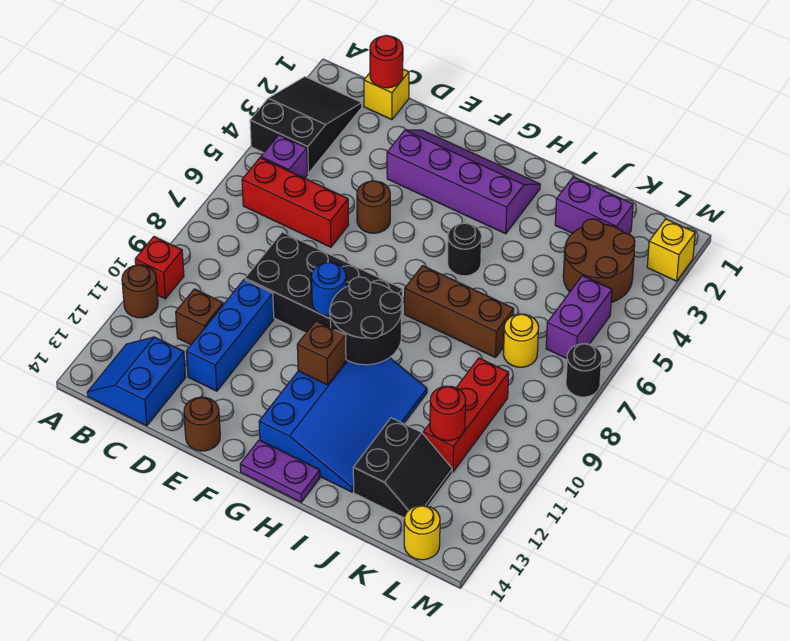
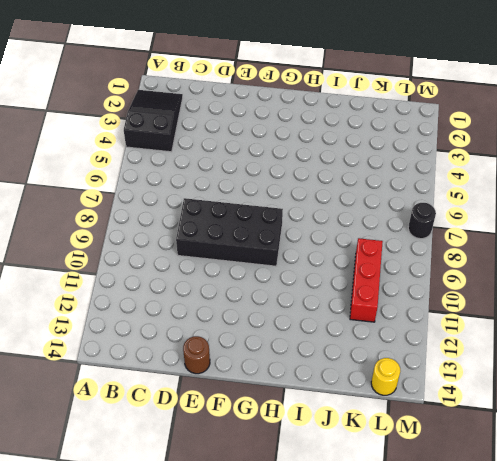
none -> red brick A10 level 1
none -> brown round brick A11 level 1
none -> purple brick B5 level 1
none -> red brick B6:D6 level 1

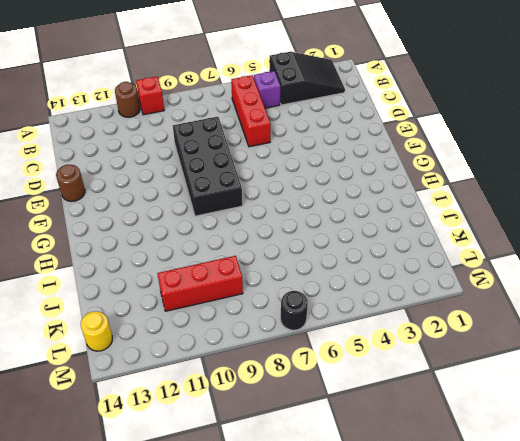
none -> blue slope B13:C14 level 1 top C
none -> yellow brick C1 level 1
none -> brown brick C11 level 1
none -> blue brick D10:D12 level 1

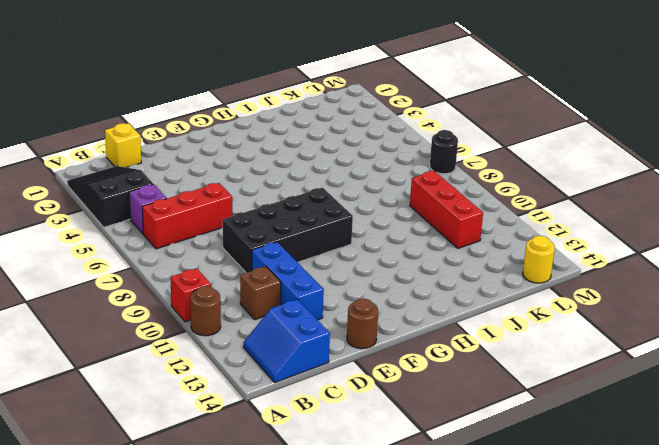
none -> purple slope E2:H3 level 1 top 3
none -> brown round brick E5 level 1
none -> blue slope G10:I13 level 1 top G
none -> purple plate G14:H14 level 1

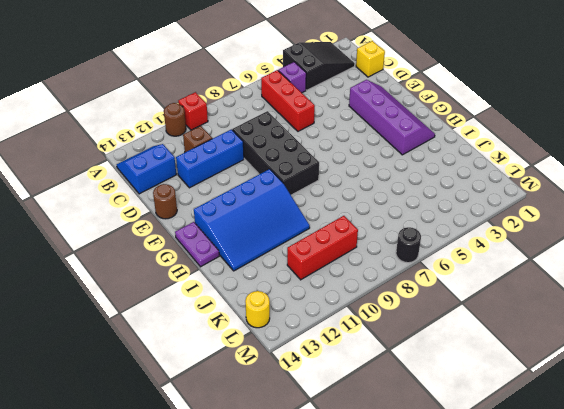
none -> brown round brick E5 level 1
none -> black round brick H5 level 1
none -> brown brick H7:J7 level 1
none -> purple brick J2:K2 level 1

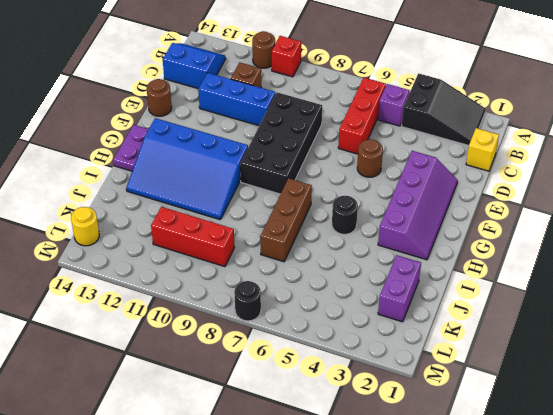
none -> black slope J12:K13 level 1 top J
none -> brown round brick K3:L4 level 1
none -> yellow round brick K7 level 1
none -> purple brick L5:L6 level 1

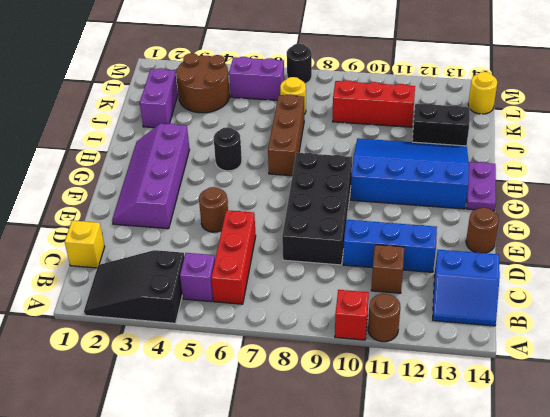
none -> yellow brick M2 level 1
none -> red round brick C1 level 2
none -> blue round brick F9 level 2
none -> black round brick G9:H10 level 2

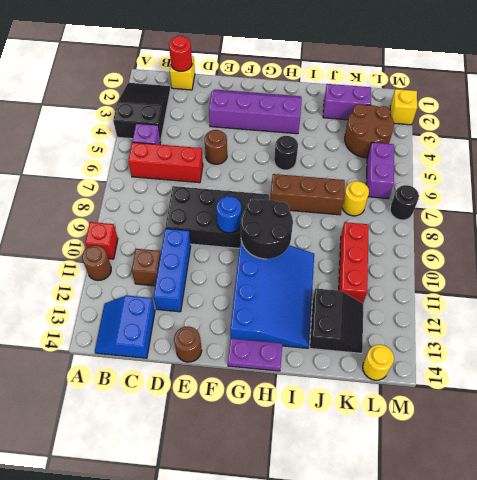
none -> brown brick G11 level 2
none -> red round brick K11 level 2

